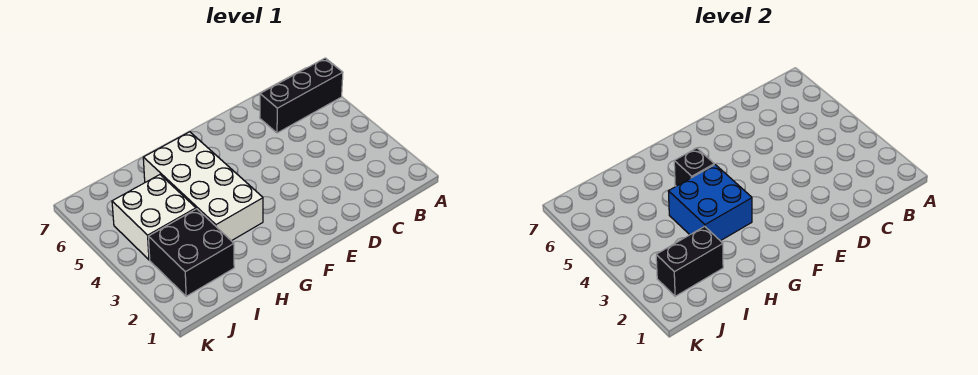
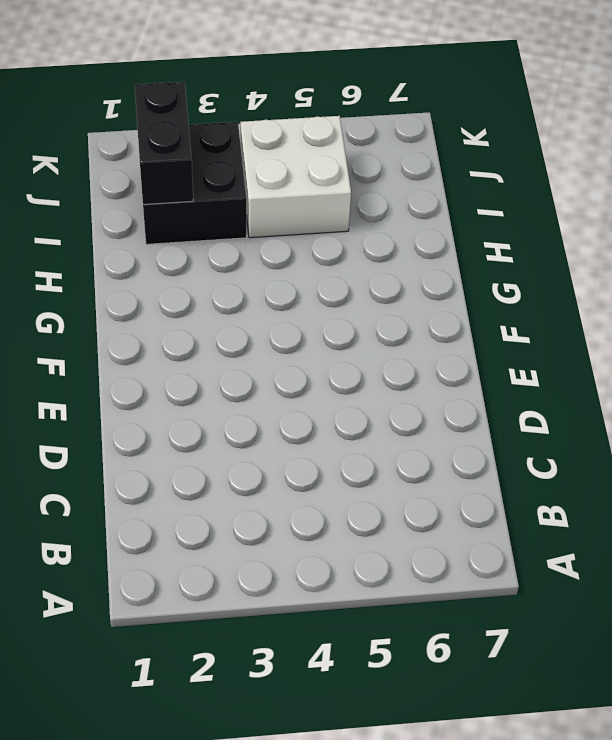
none -> black brick A6:C6 level 1
none -> white brick G3:H6 level 1

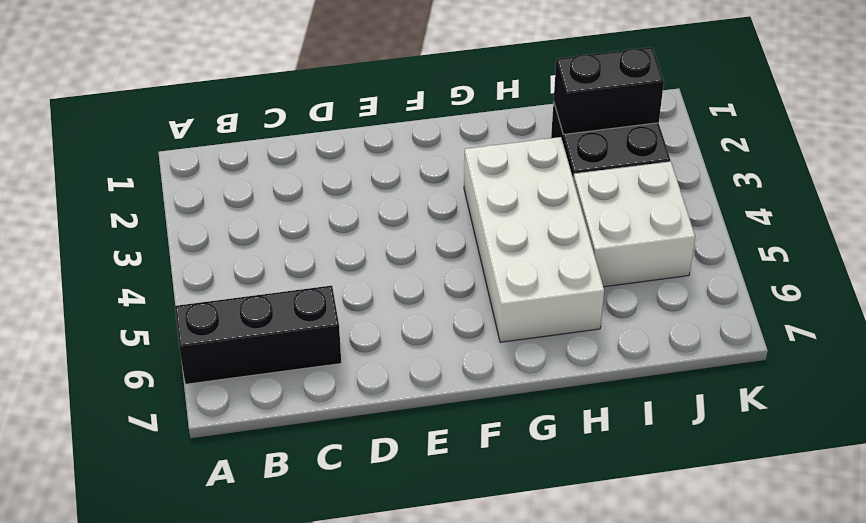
none -> blue brick G3:H4 level 2
none -> black brick G5 level 2

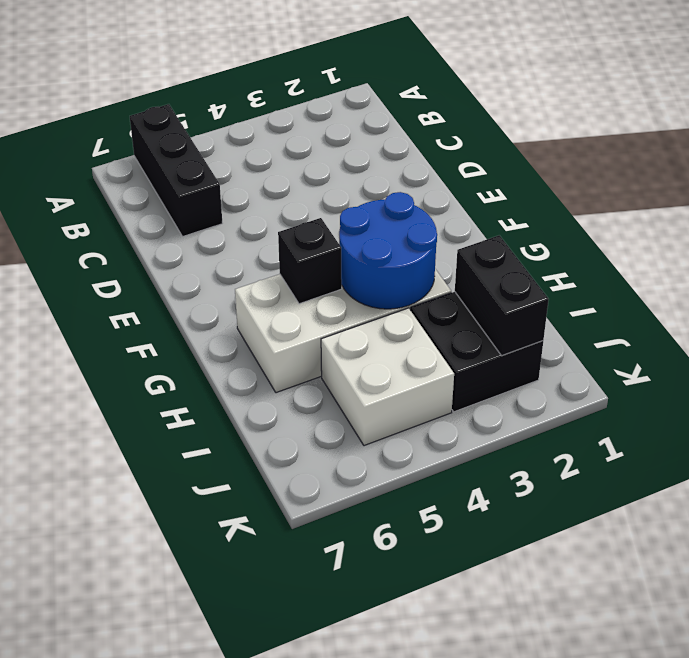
blue round brick G3:H4 level 2 -> blue brick G3:H4 level 2

